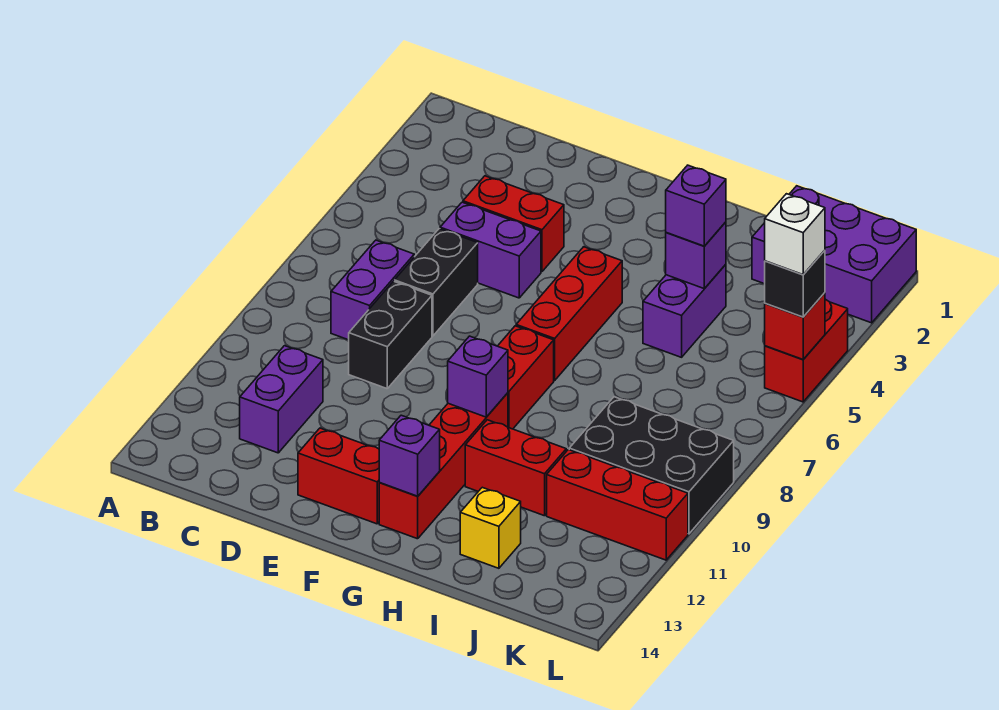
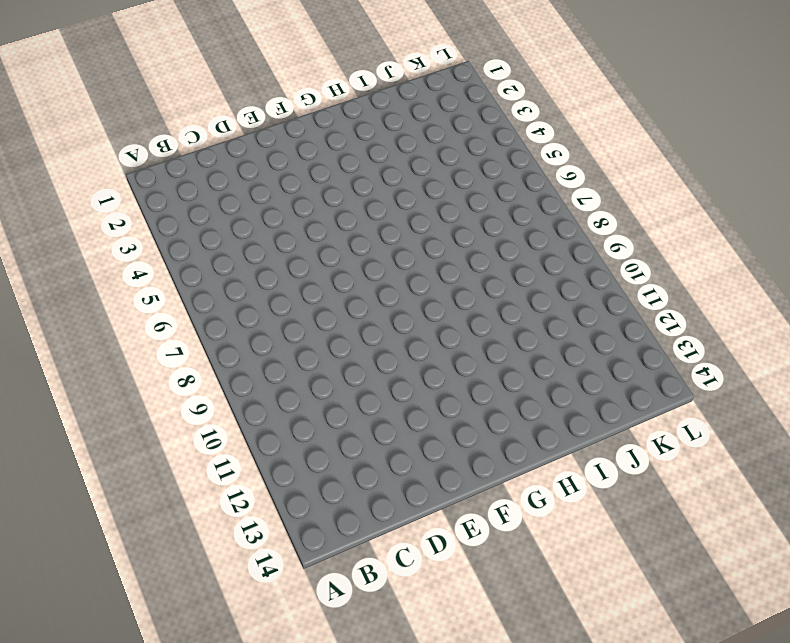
none -> purple brick C7:C8 level 1
none -> purple brick C11:C12 level 1
none -> red brick D4:E4 level 1

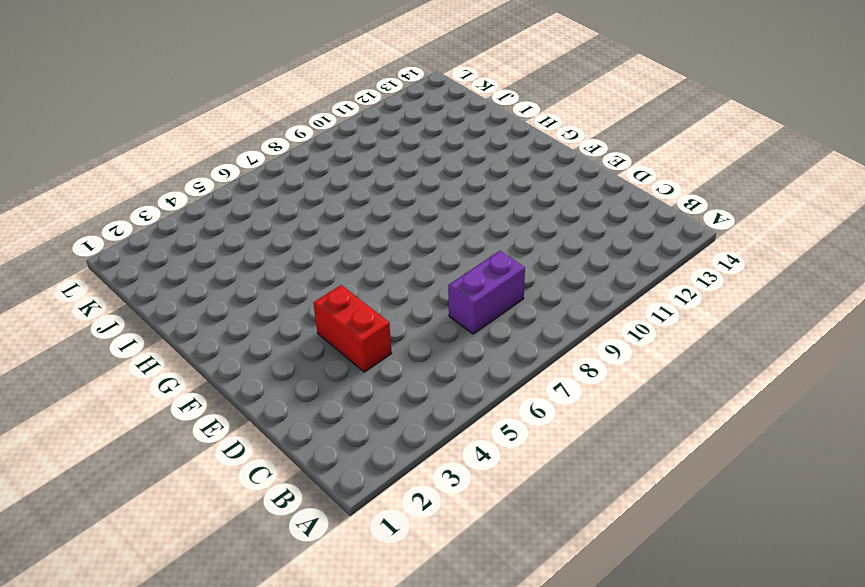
none -> purple brick C11:C12 level 1
none -> purple brick D5:E5 level 1
none -> black brick D6:D7 level 1

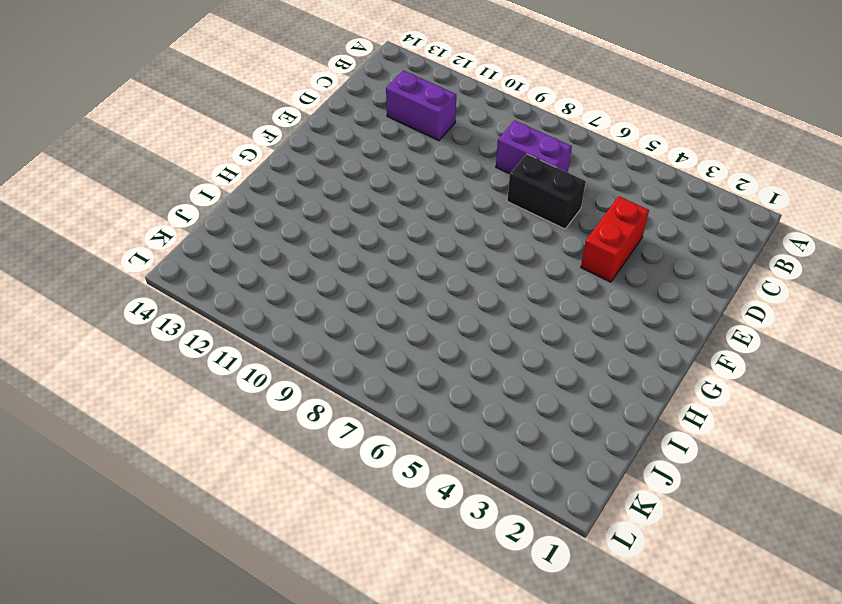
none -> purple brick D5:E5 level 1
none -> black brick D8:D9 level 1
none -> red brick E13:F13 level 1

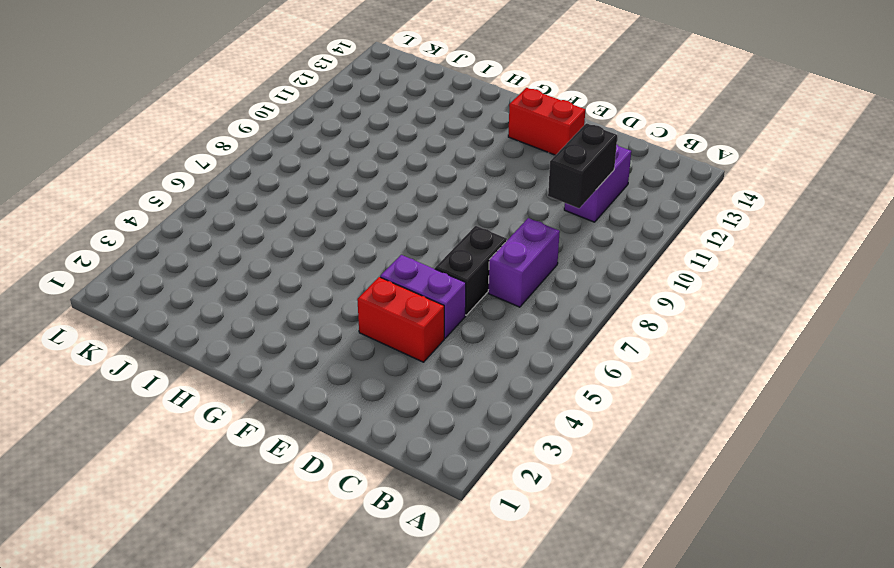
black brick C10:C11 level 2 -> black brick D8:D9 level 1
none -> red brick G5:G7 level 1
none -> red brick G8:G9 level 1
none -> red brick G10:G13 level 1

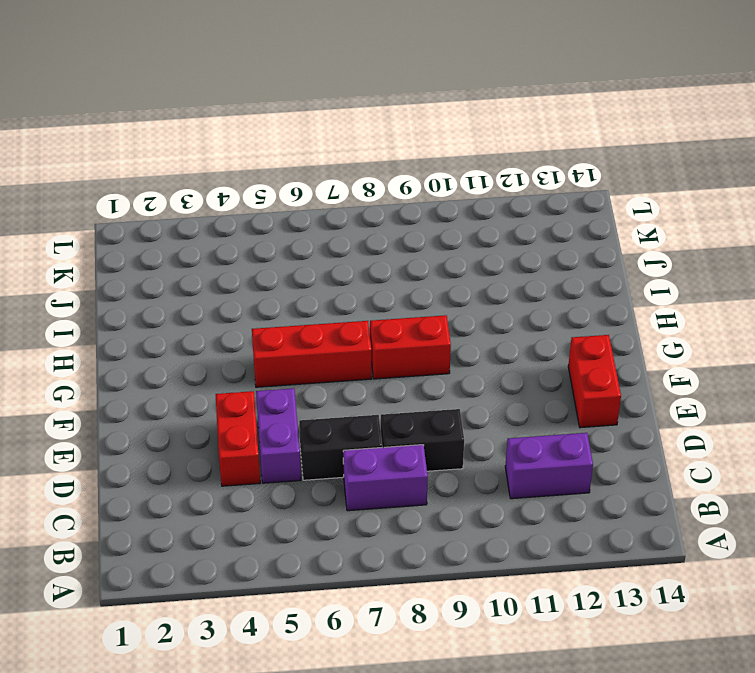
none -> red brick G10:G13 level 1
none -> red brick H11:I11 level 1
none -> purple brick I4:I5 level 1

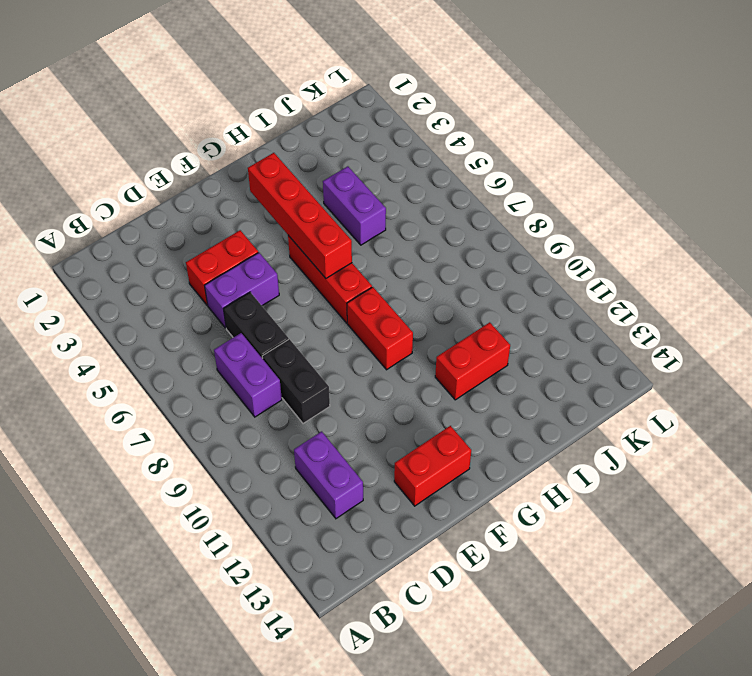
red brick G3:G6 level 2 -> red brick G10:G13 level 1
none -> yellow brick I13 level 1
none -> purple brick J1:L2 level 1
none -> black brick J9:L10 level 1

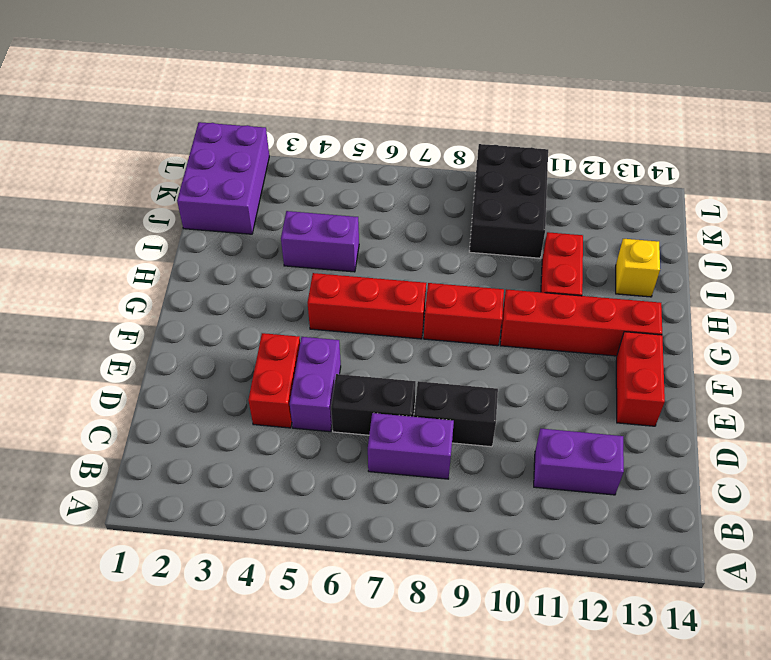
none -> red brick J11:L11 level 1
none -> red brick L4:L5 level 1
none -> purple brick G10 level 2

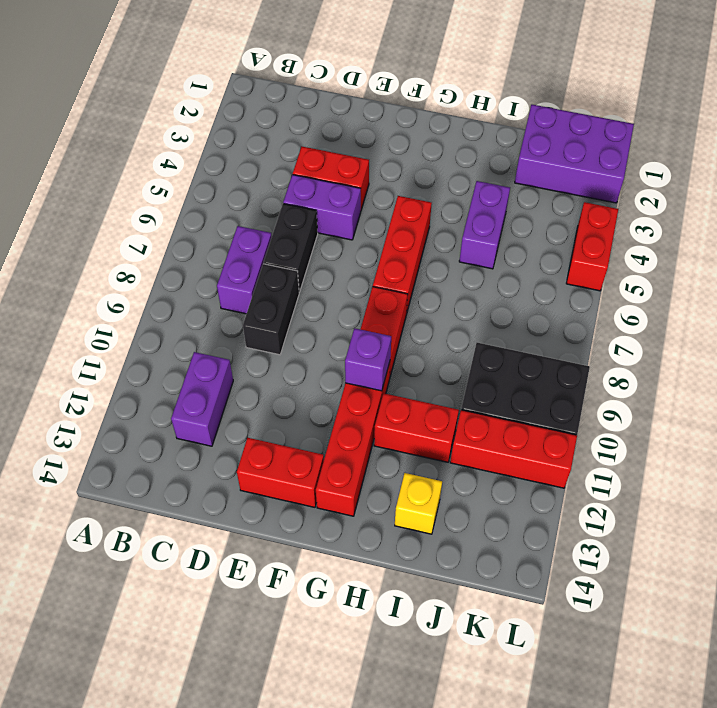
none -> purple brick G13 level 2
none -> purple brick I4 level 2
none -> red brick L5 level 2

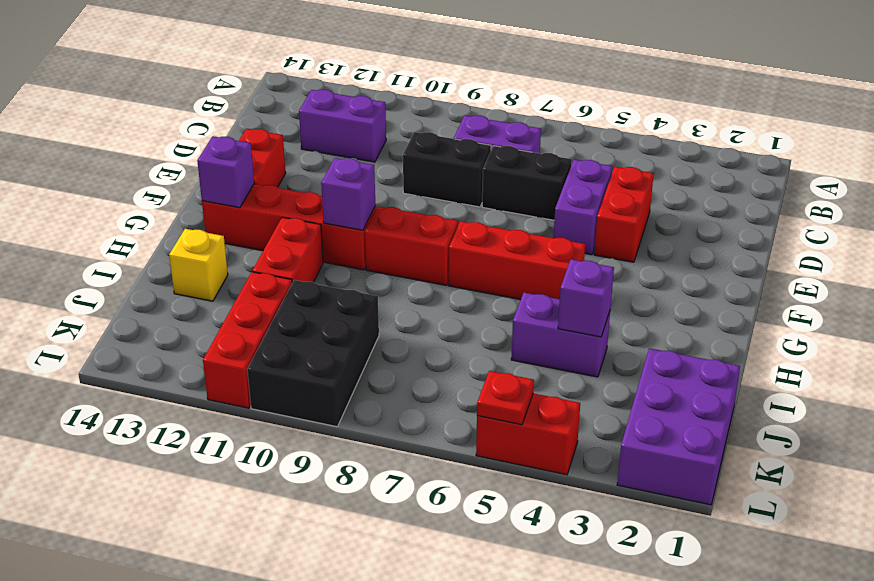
red plate L5 level 2 -> red brick L5 level 2
none -> purple brick I4 level 3
none -> black brick L5 level 3
none -> white brick L5 level 4

